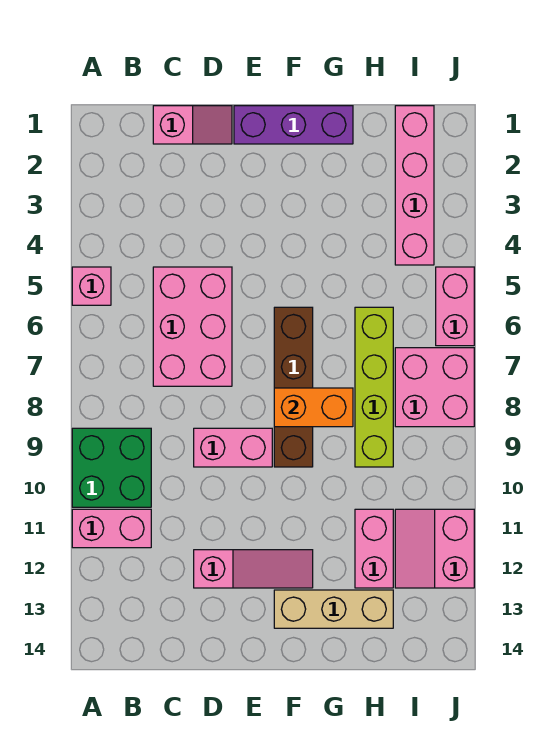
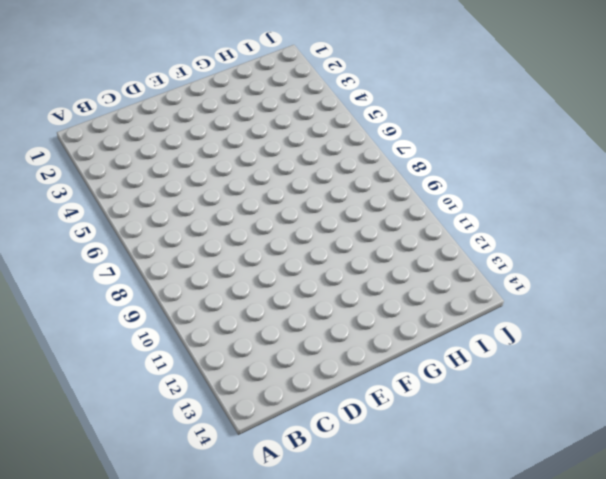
none -> pink brick A5 level 1
none -> green brick A9:B10 level 1
none -> pink brick A11:B11 level 1

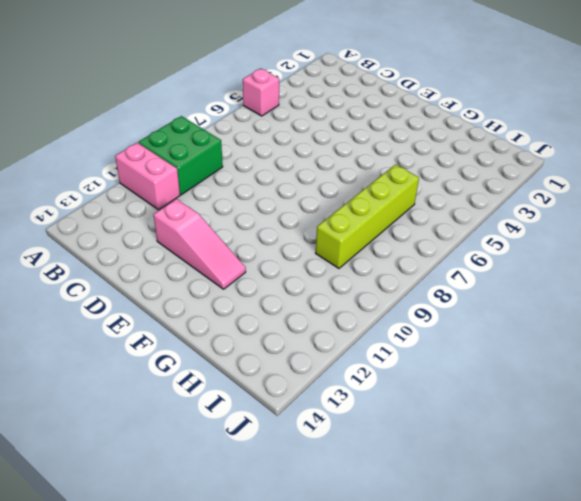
none -> pink slope C1:D1 level 1 top C
none -> pink brick C5:D7 level 1
none -> pink brick D9:E9 level 1

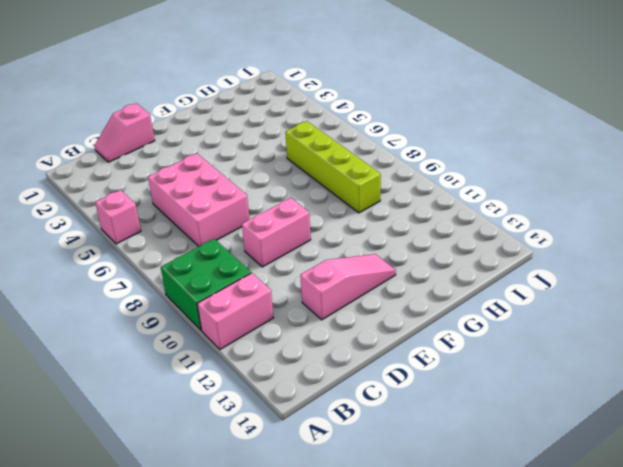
pink slope C1:D1 level 1 top D -> pink slope C1:D1 level 1 top C
none -> purple brick E1:G1 level 1
none -> brown brick F6:F9 level 1
none -> tan brick F13:H13 level 1

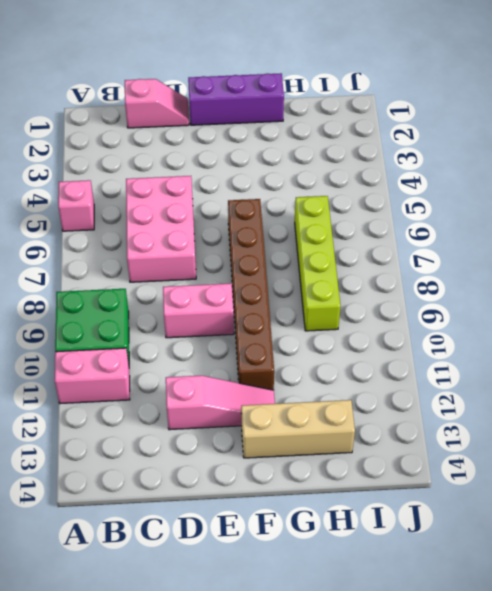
brown brick F6:F11 level 1 -> brown brick F6:F9 level 1
none -> pink brick H11:H12 level 1
none -> pink brick I1:I4 level 1
none -> pink brick I7:J8 level 1

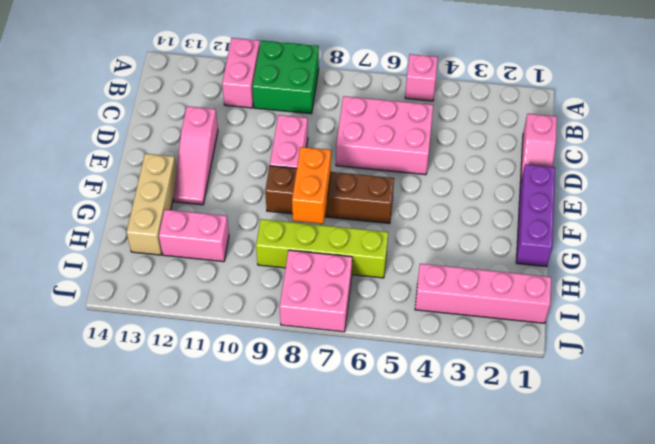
none -> pink slope I11:J12 level 1 top J
none -> pink brick J5:J6 level 1

